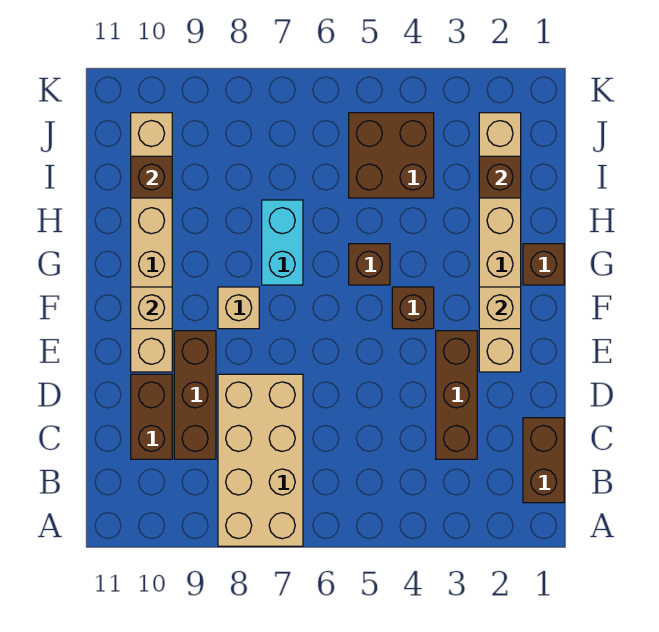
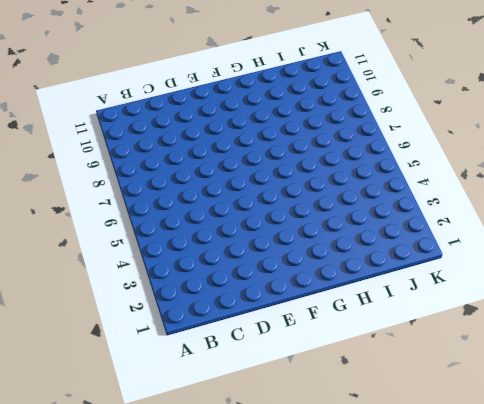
none -> tan brick A7:D8 level 1
none -> brown brick B1:C1 level 1
none -> brown brick C3:E3 level 1

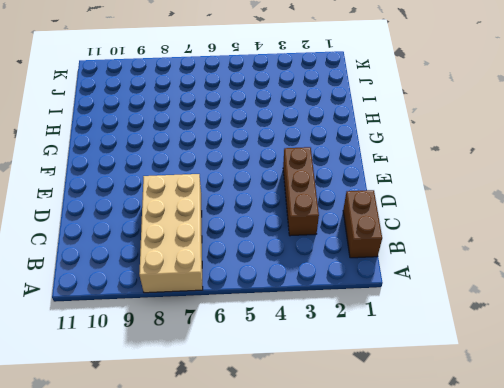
none -> brown brick C9:E9 level 1
none -> brown brick C10:D10 level 1
none -> tan brick E2:J2 level 1

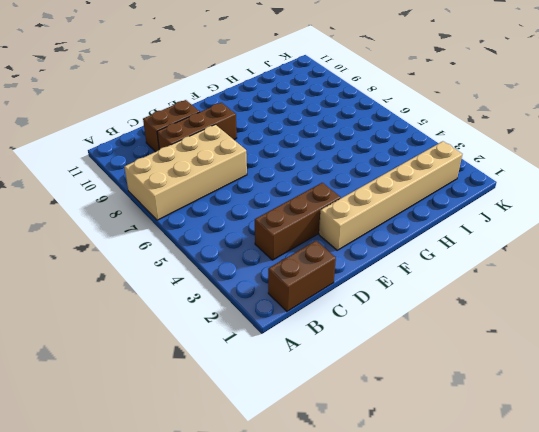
none -> tan brick E10:J10 level 1
none -> brown brick F4 level 1
none -> tan brick F8 level 1

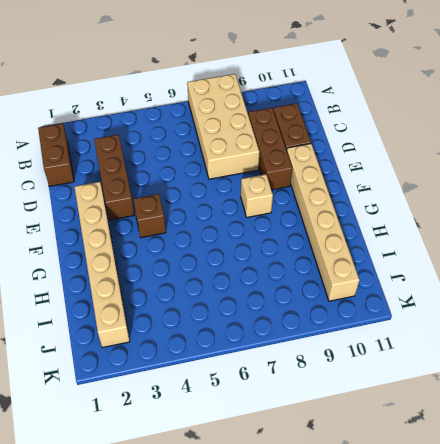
none -> brown brick G1 level 1
none -> brown brick G5 level 1
none -> cyan brick G7:H7 level 1

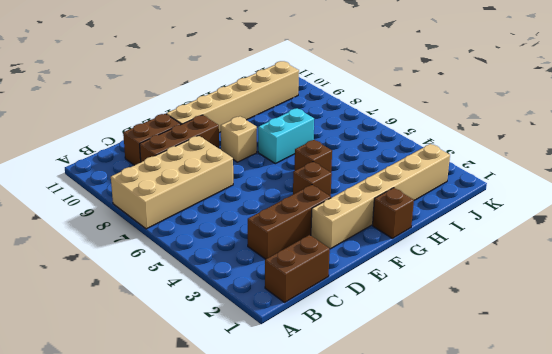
none -> brown brick I4:J5 level 1
none -> tan brick F2 level 2
none -> tan brick F10 level 2

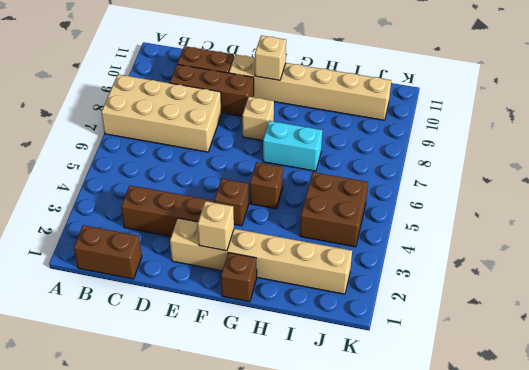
none -> brown brick I2 level 2
none -> brown brick I10 level 2

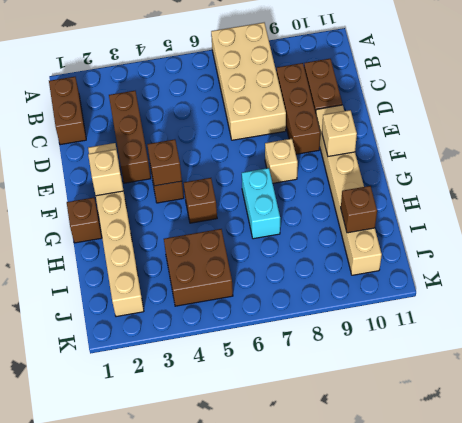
brown brick F4 level 2 -> brown brick I2 level 2

